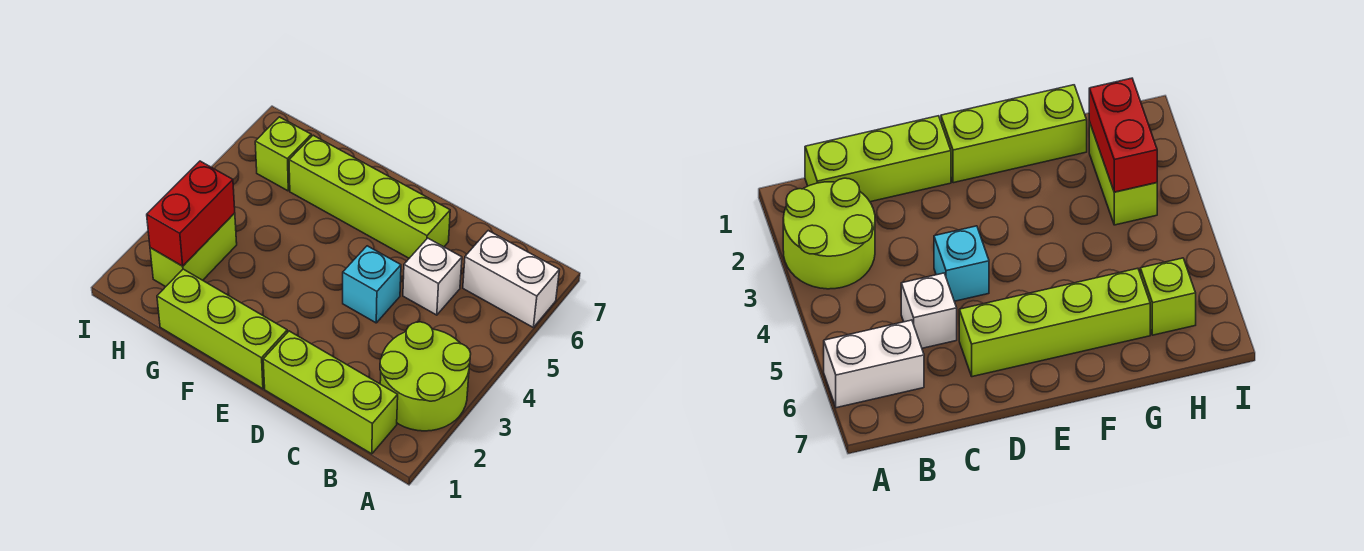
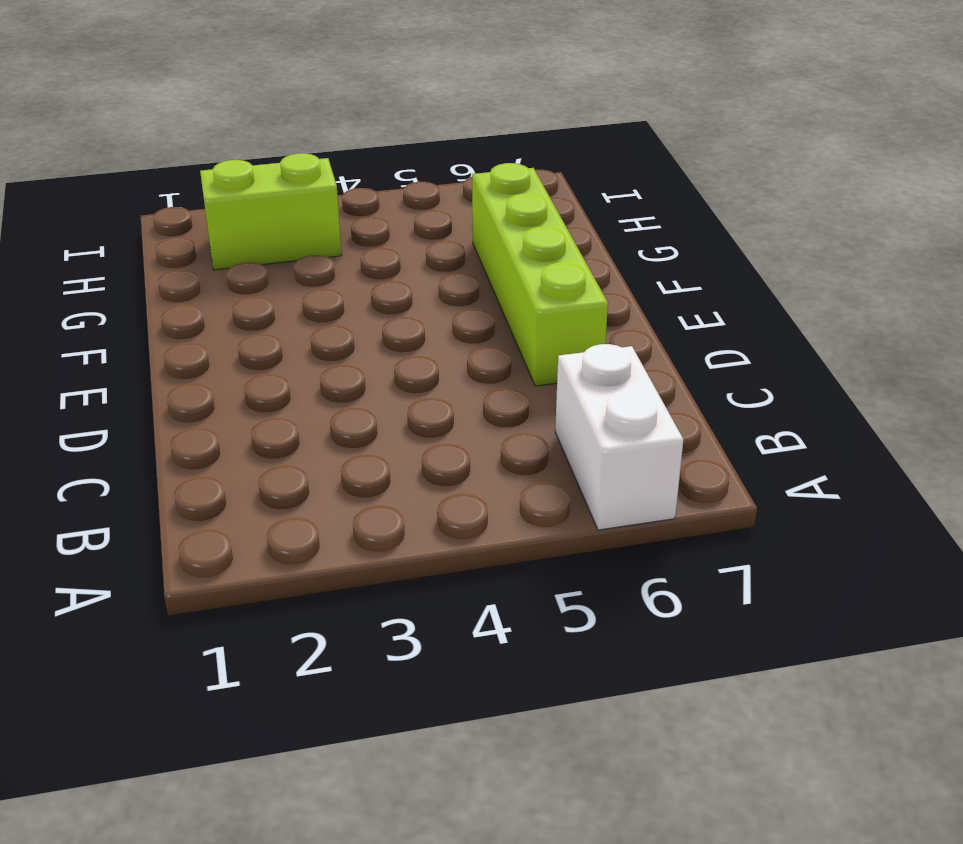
none -> lime round brick A2:B3 level 1
none -> lime brick B1:D1 level 1

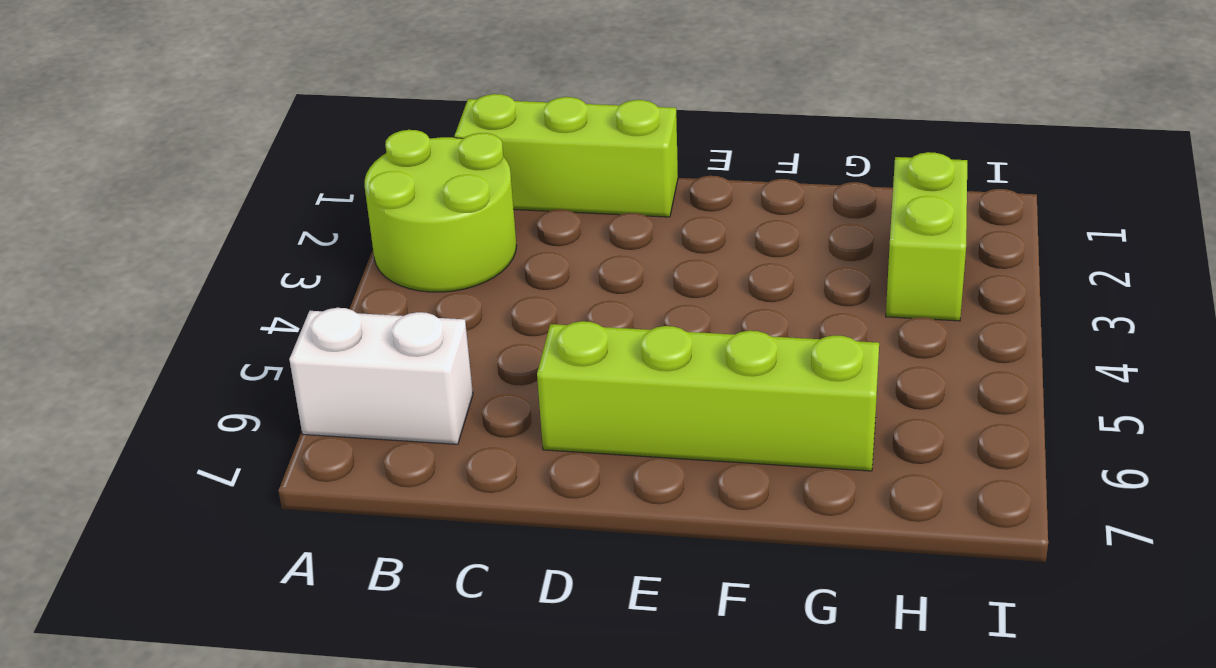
none -> white brick C5 level 1
none -> cyan brick D4 level 1

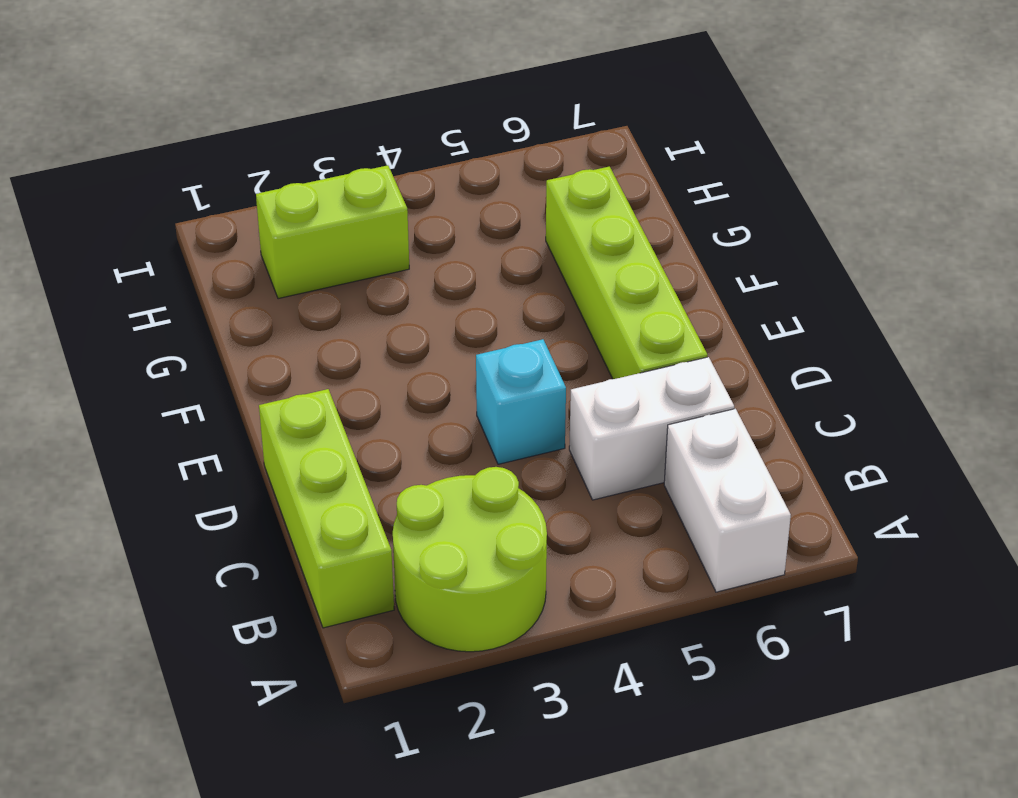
white brick C5:C6 level 1 -> white brick C5 level 1
none -> lime brick E1:G1 level 1
none -> lime brick H6 level 1

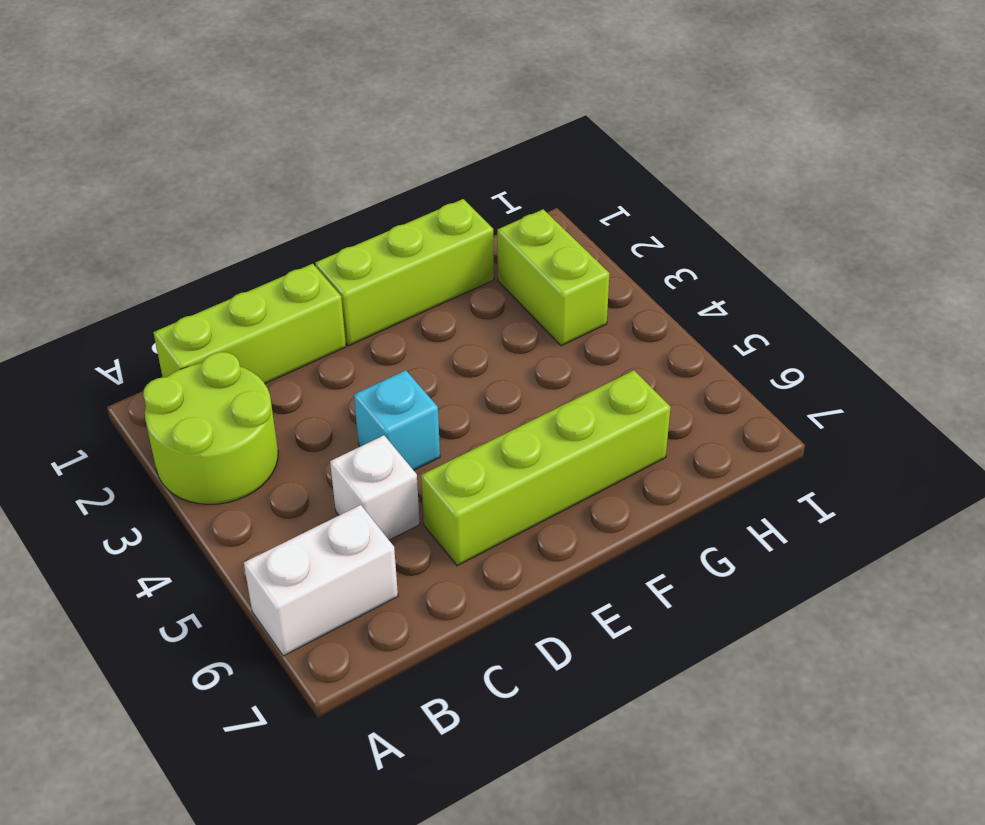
none -> lime brick H6 level 1
none -> red brick H2:H3 level 2

